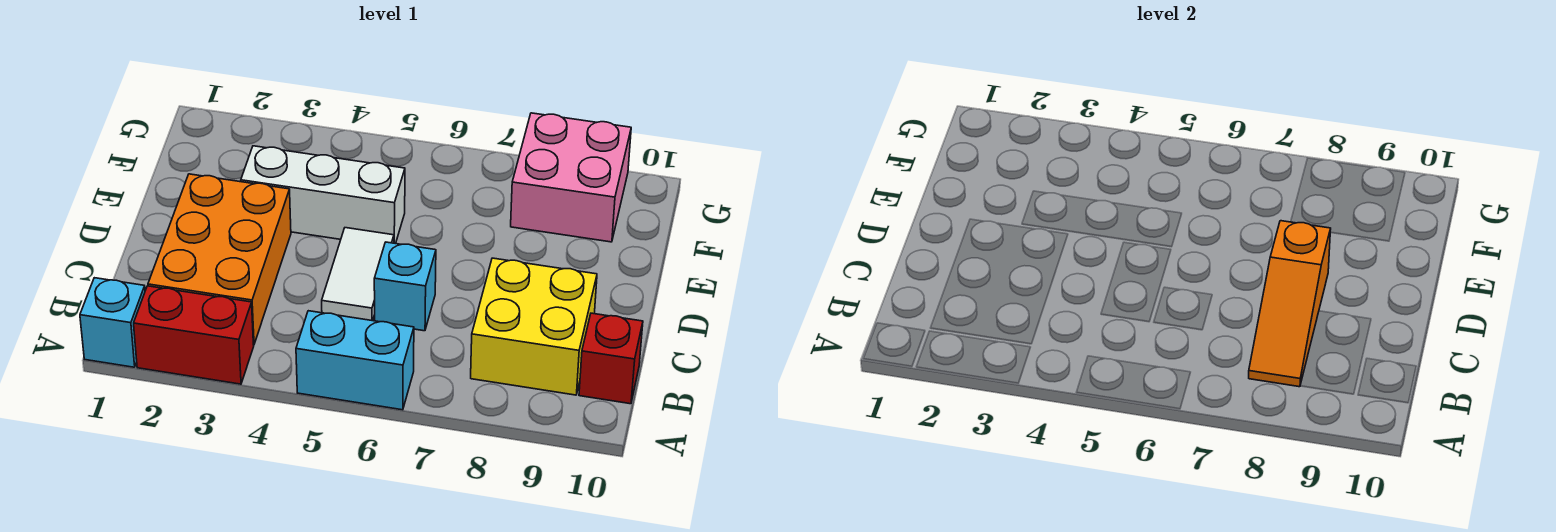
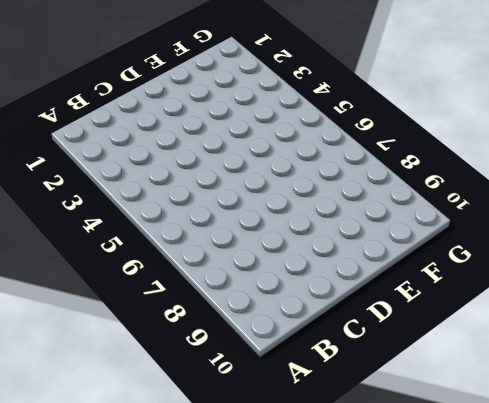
none -> cyan brick A1 level 1
none -> red brick A2:A3 level 1

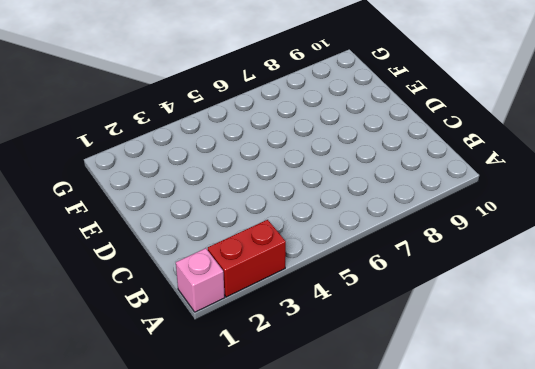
pink brick A1 level 1 -> cyan brick A1 level 1
none -> cyan brick A5:A6 level 1
none -> orange brick B2:D3 level 1

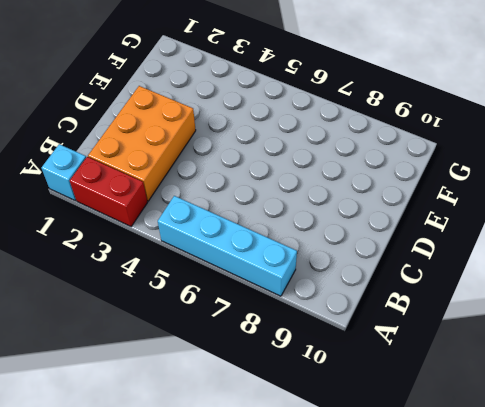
cyan brick A5:A8 level 1 -> cyan brick A5:A6 level 1
none -> yellow brick B8:C9 level 1
none -> red brick B10 level 1

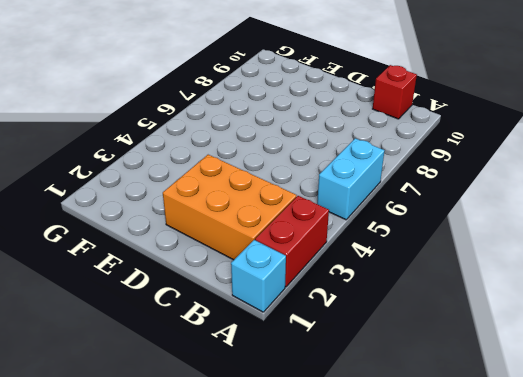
none -> yellow brick B8:C9 level 1
none -> white tile C5:D5 level 1

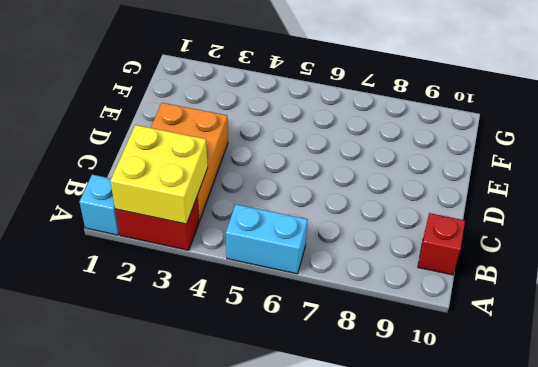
yellow brick A2:B3 level 2 -> yellow brick B8:C9 level 1
none -> white tile C5:D5 level 1
none -> cyan brick C6 level 1

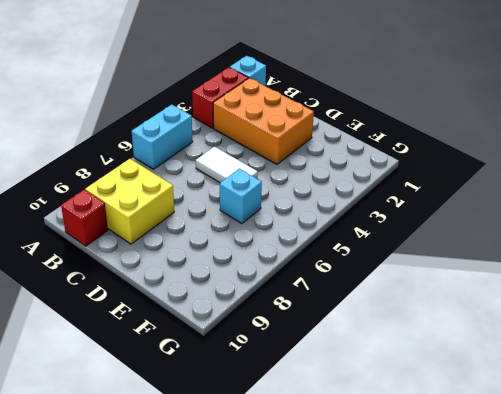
cyan brick E6 level 1 -> cyan brick C6 level 1
none -> white brick E3:E5 level 1
none -> pink brick F8:G9 level 1

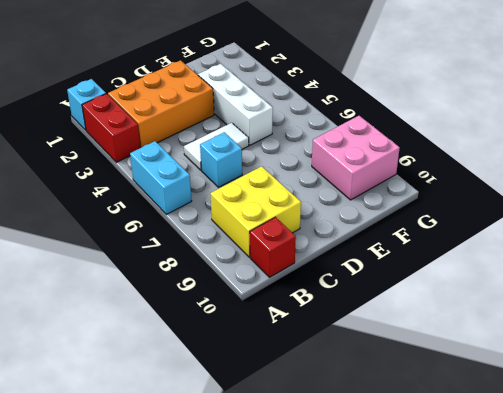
none -> orange slope B8:D8 level 2 top D

